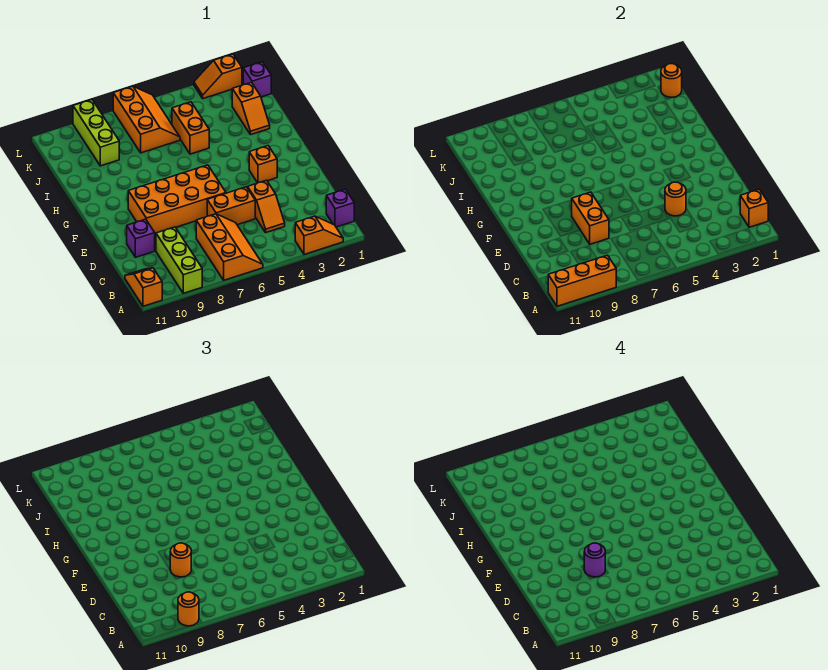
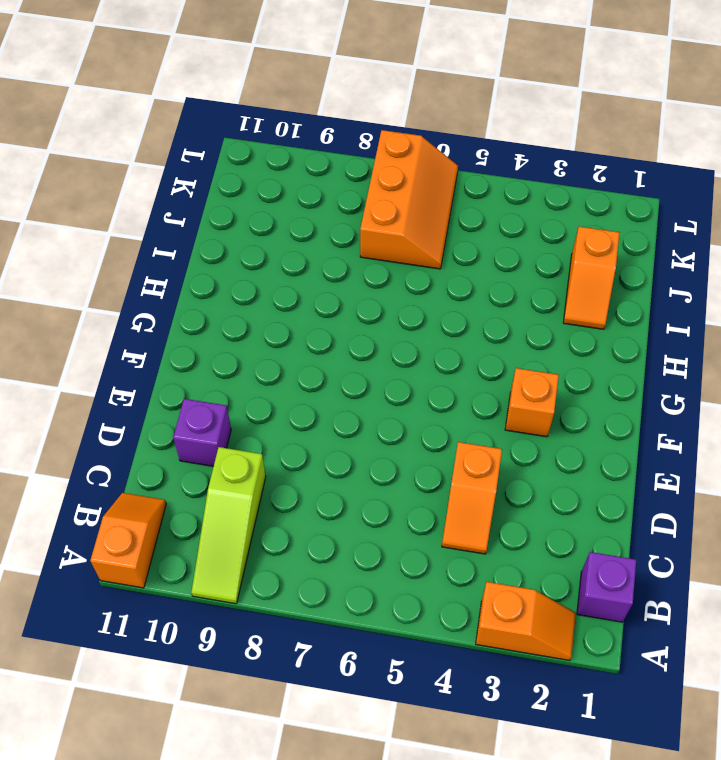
lime slope A9:C9 level 1 top C -> lime brick A9:C9 level 1
none -> orange slope A6:C7 level 1 top 7
none -> orange brick D5:D6 level 1
none -> orange brick E6:F9 level 1

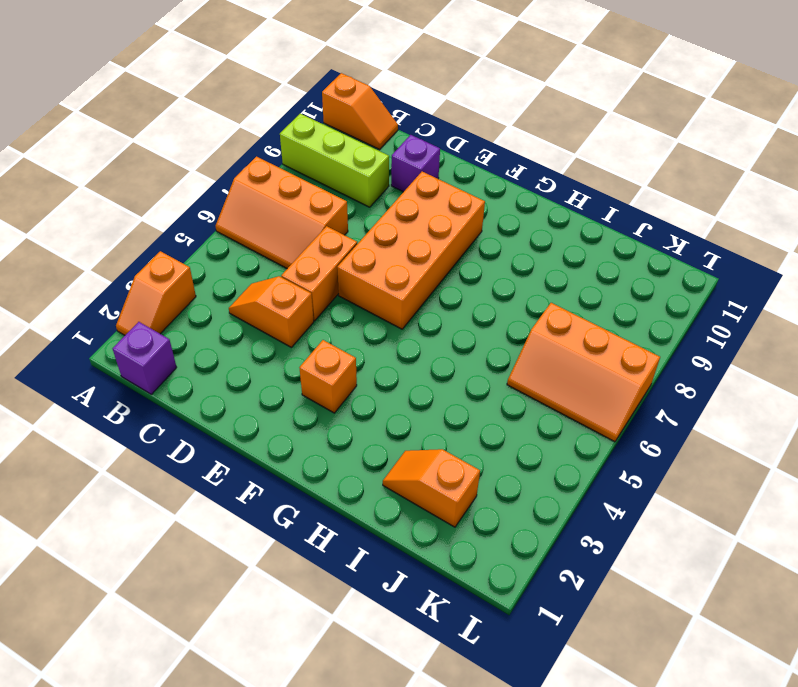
none -> orange brick I5:J5 level 1
none -> lime brick J9:L9 level 1
none -> purple brick K1 level 1

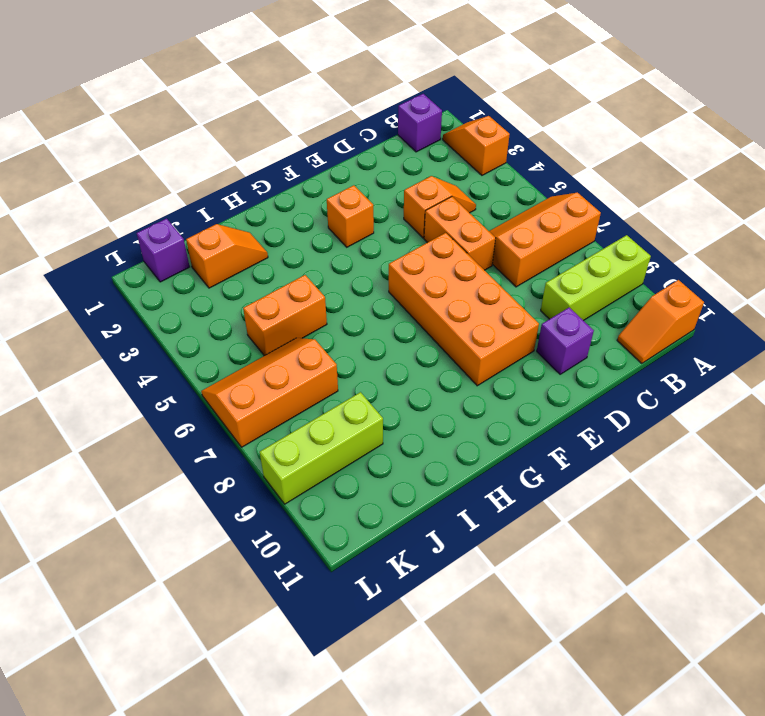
none -> orange slope L2:L3 level 1 top 2
none -> orange brick A9:A11 level 2
none -> orange brick B1 level 2

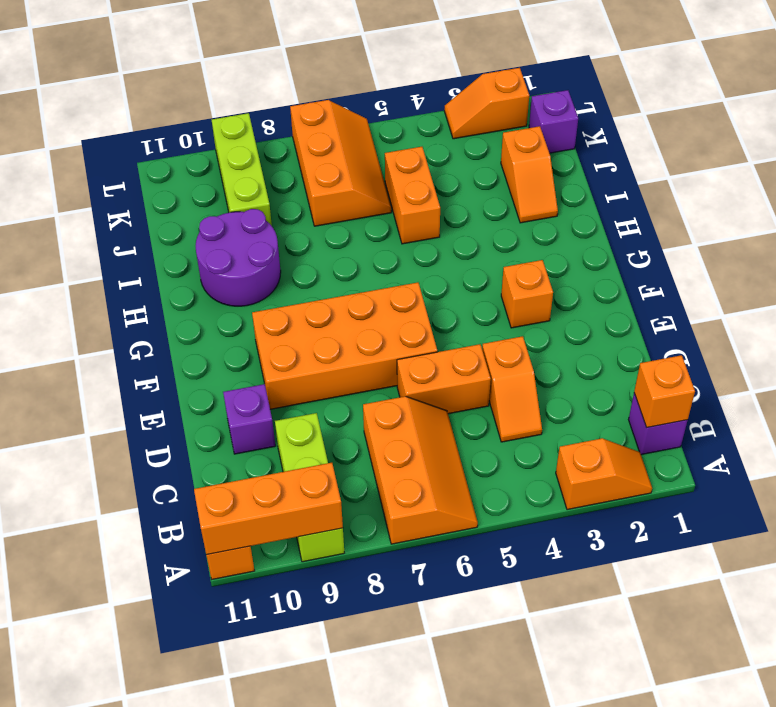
purple round brick H9:I10 level 1 -> none
none -> orange round brick D4 level 2
none -> orange brick D8:E8 level 2
none -> orange round brick K1 level 2

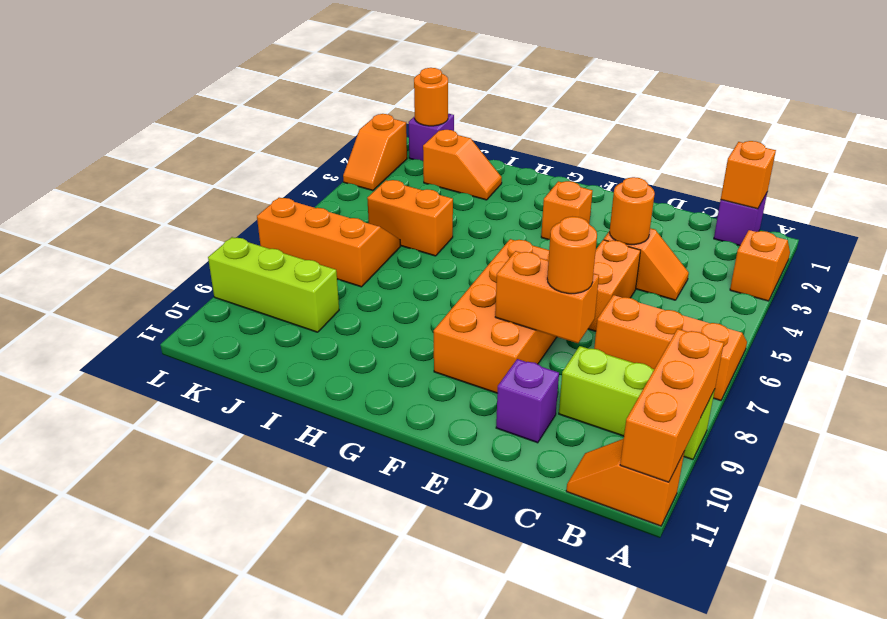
none -> orange round brick A9 level 3
none -> purple round brick D8 level 4

